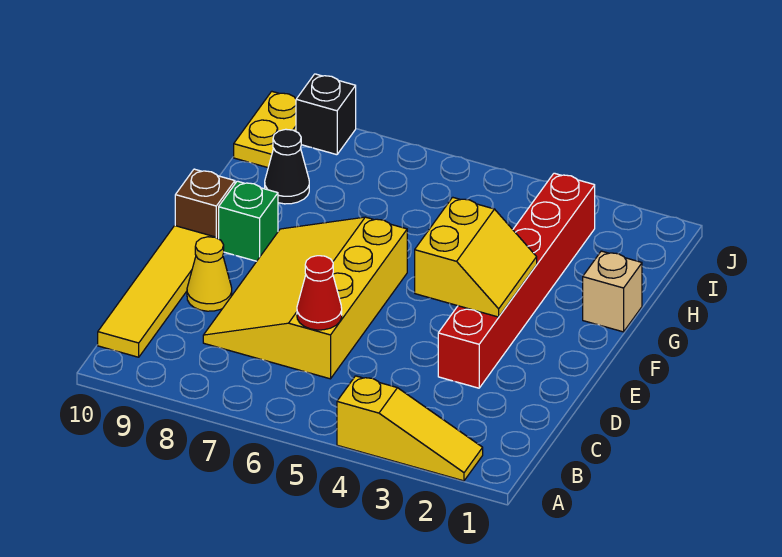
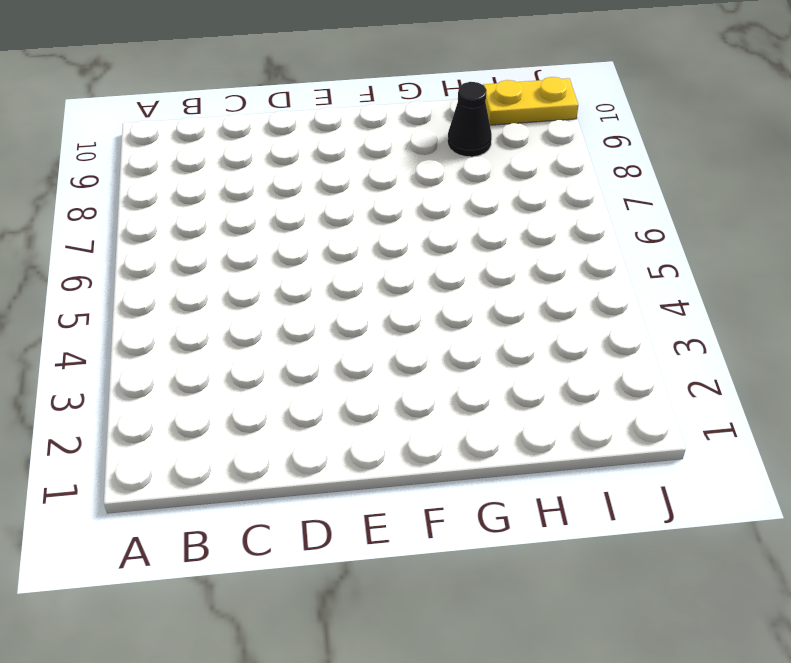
none -> yellow slope A2:A4 level 1 top 4
none -> yellow tile B10:E10 level 1
none -> yellow slope C6:F8 level 1 top 6

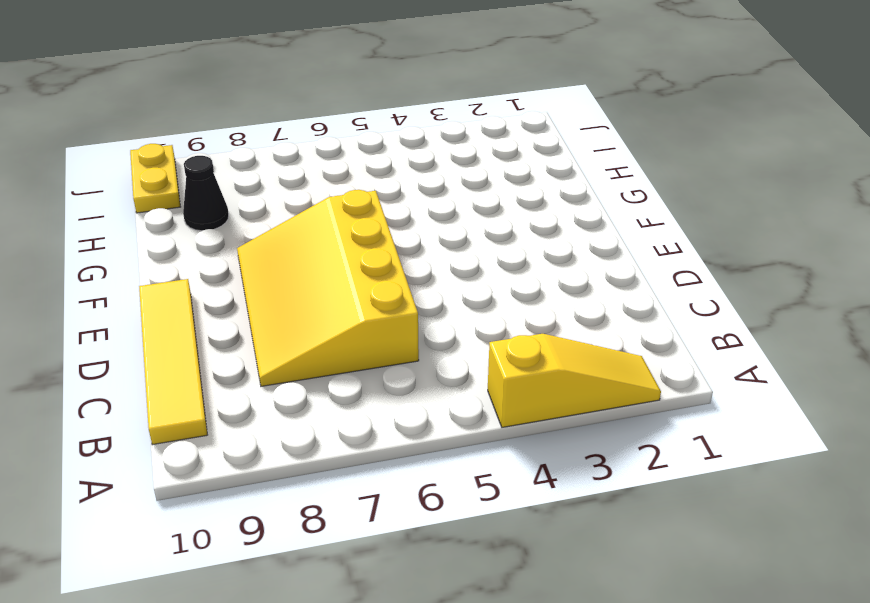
none -> red brick D3:I3 level 1
none -> yellow cone D9 level 1
none -> green brick F9 level 1

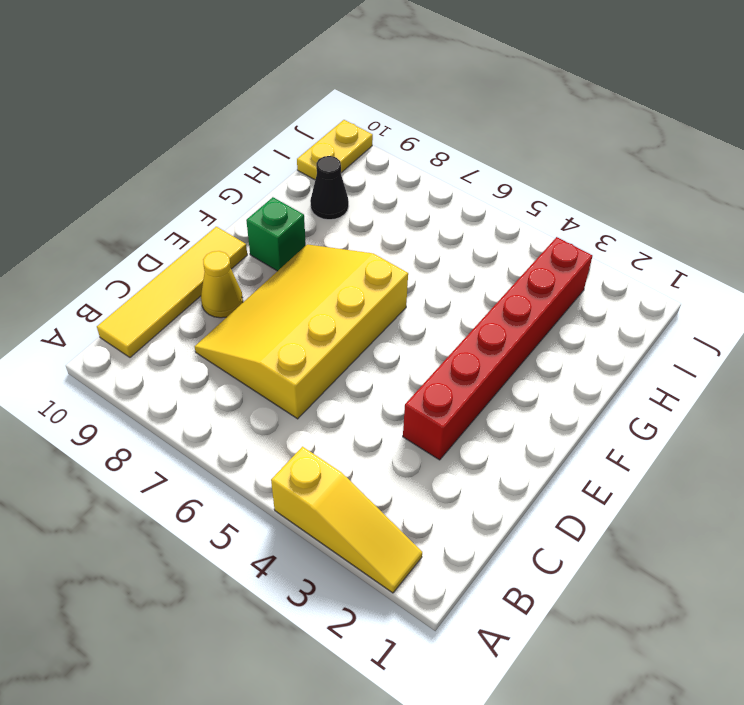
none -> brown brick F10 level 1
none -> tan brick G1 level 1
none -> black brick J9 level 1

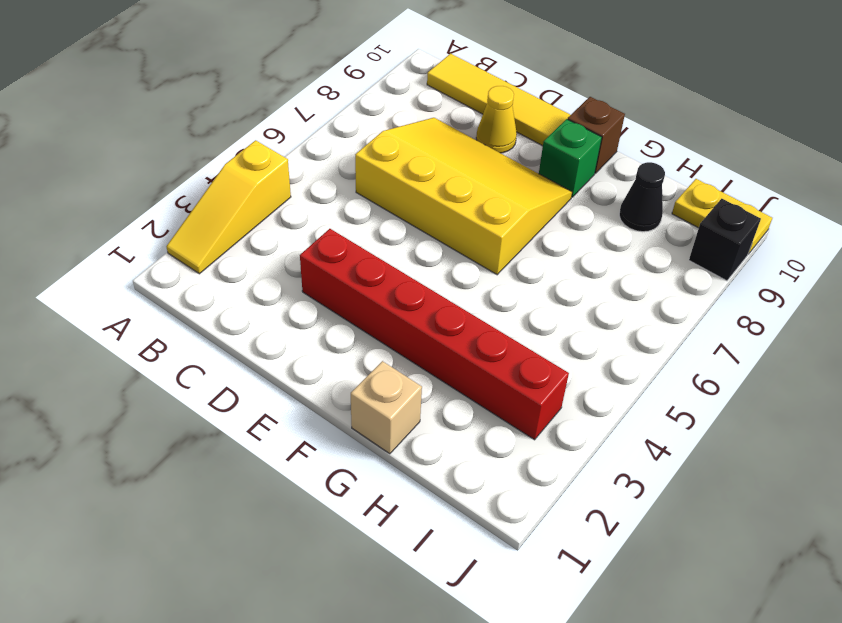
none -> red cone C6 level 2
none -> yellow slope E3:F4 level 2 top 4

